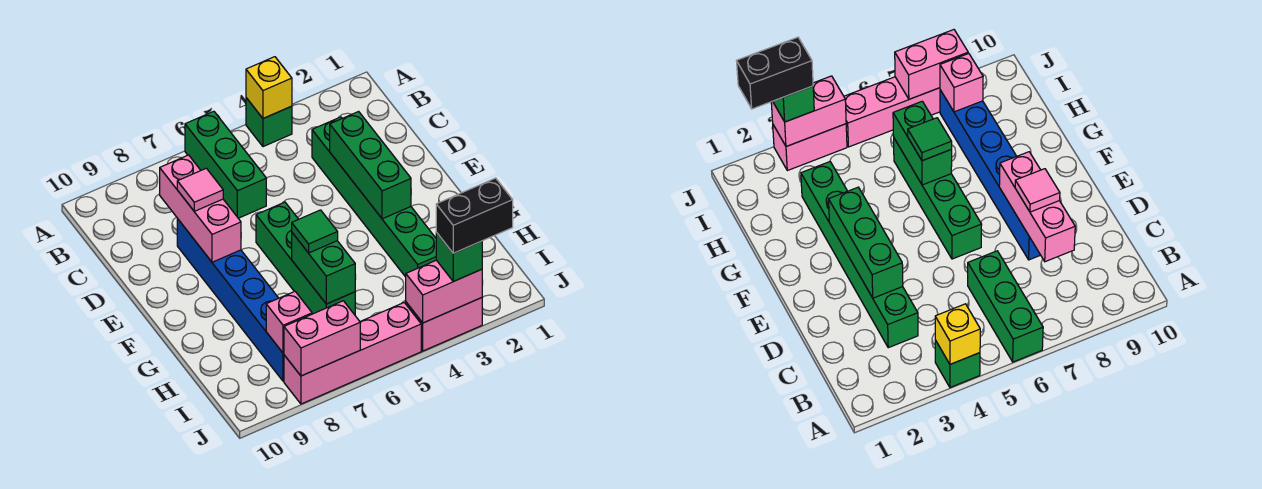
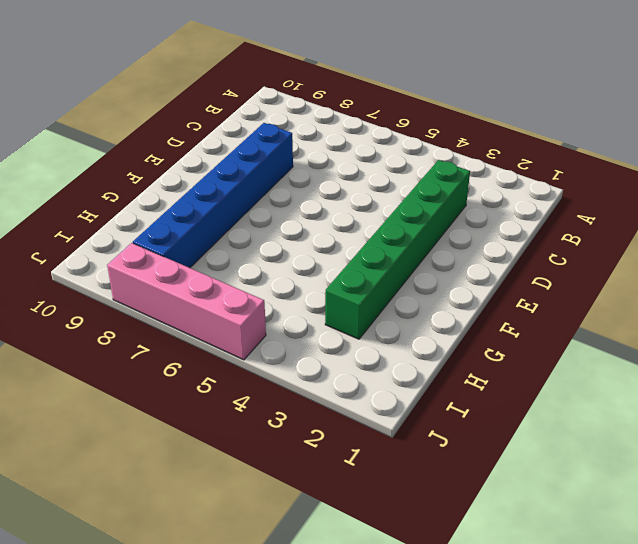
none -> green brick A4 level 1
none -> green brick A6:C6 level 1
none -> green brick E6:H6 level 1

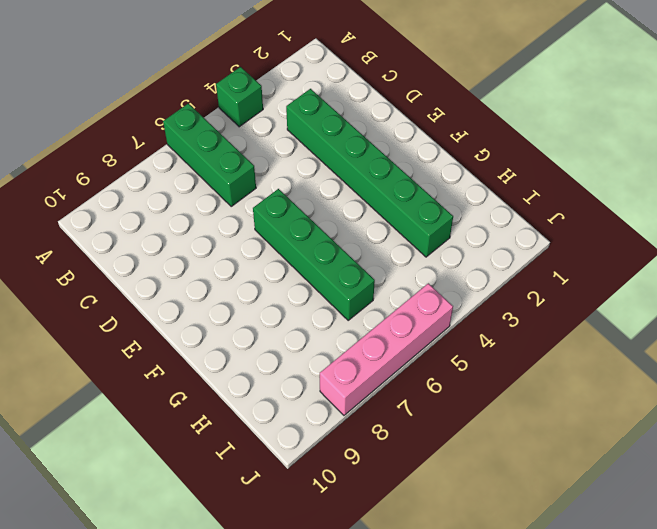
none -> blue brick D8:I8 level 1
none -> pink brick J3:J4 level 1
none -> yellow brick A4 level 2

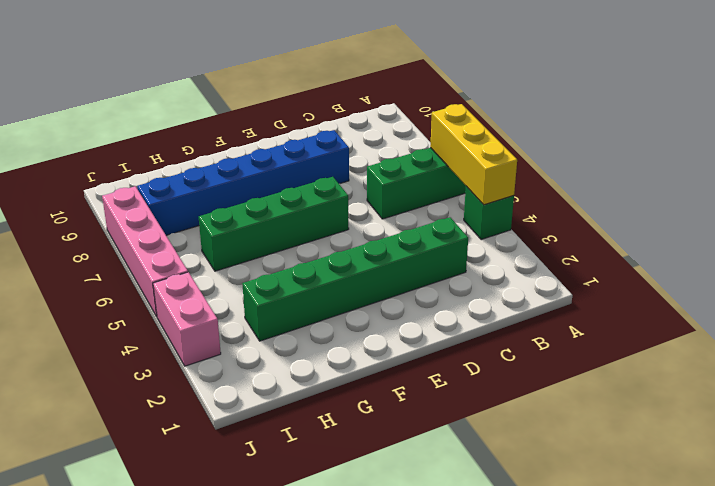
yellow brick A4:A6 level 2 -> yellow brick A4 level 2
none -> pink brick C8:E8 level 2
none -> green brick D3:F3 level 2
none -> green brick G6:H6 level 2

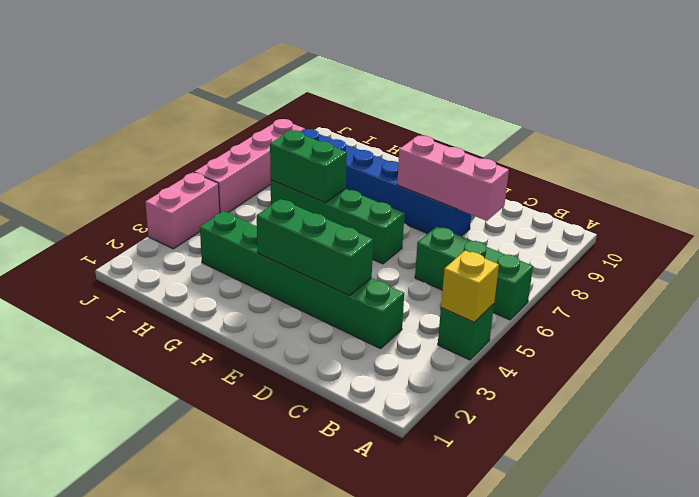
none -> pink brick I8 level 2
none -> pink brick J3:J4 level 2
none -> pink brick J7:J8 level 2

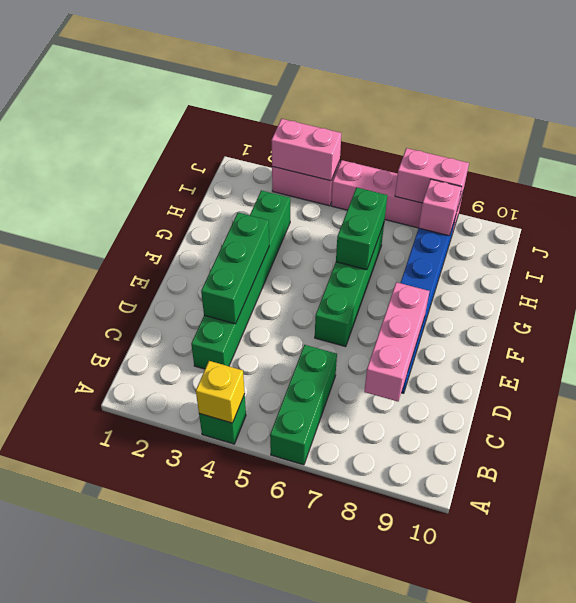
none -> pink tile D8 level 3
none -> green tile G6 level 3
none -> green brick J3 level 3

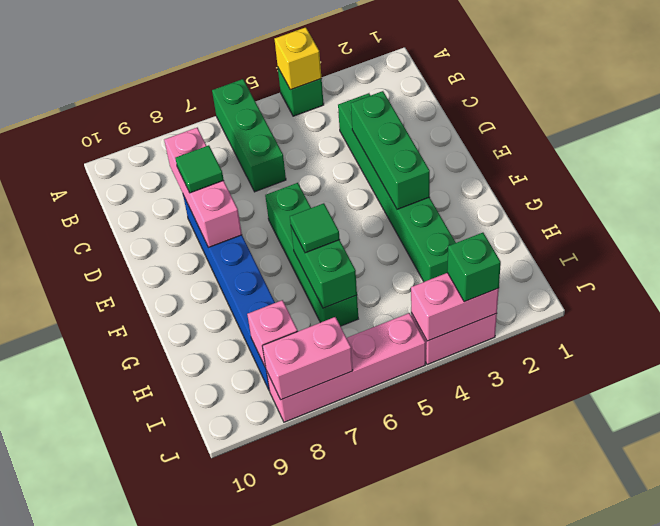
green tile D8 level 3 -> pink tile D8 level 3
none -> black brick J2:J3 level 4

